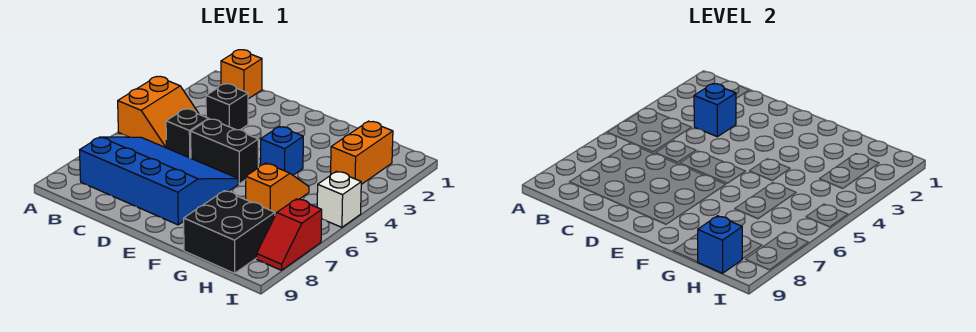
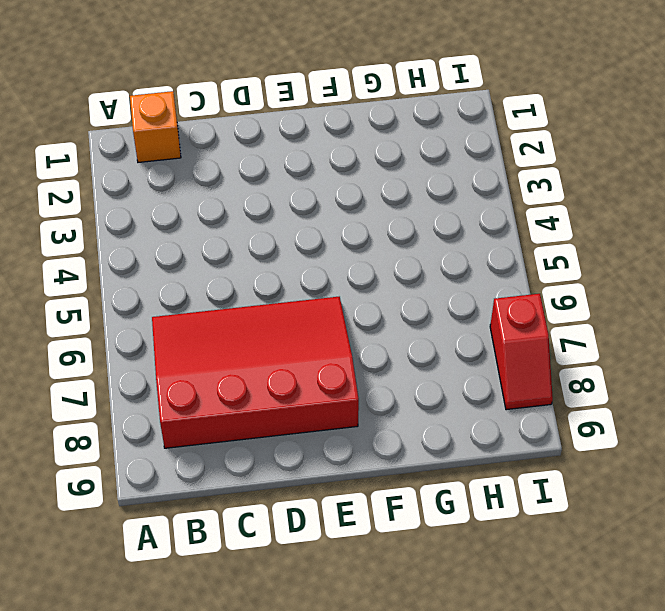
red slope B6:E8 level 1 top 8 -> blue slope B6:E8 level 1 top 8
none -> orange slope A4:B5 level 1 top A
none -> black brick C3 level 1
none -> black brick C5 level 1

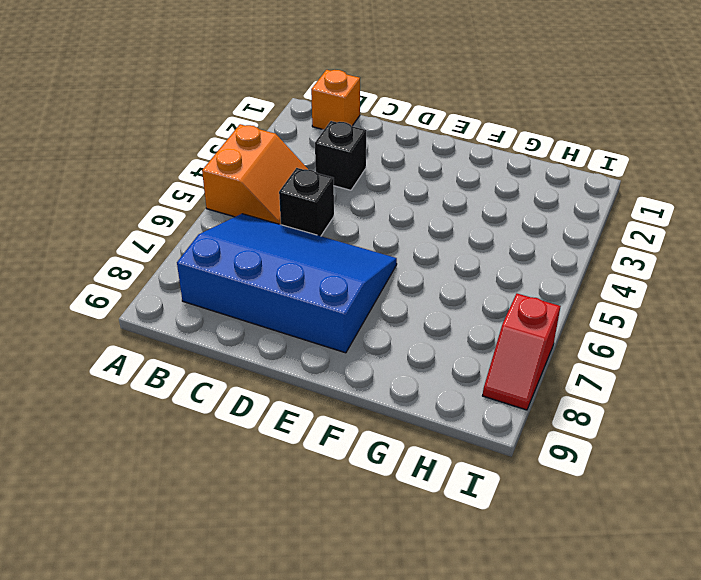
none -> black brick D5:E5 level 1
none -> blue brick F4 level 1
none -> orange slope G5:G6 level 1 top 6

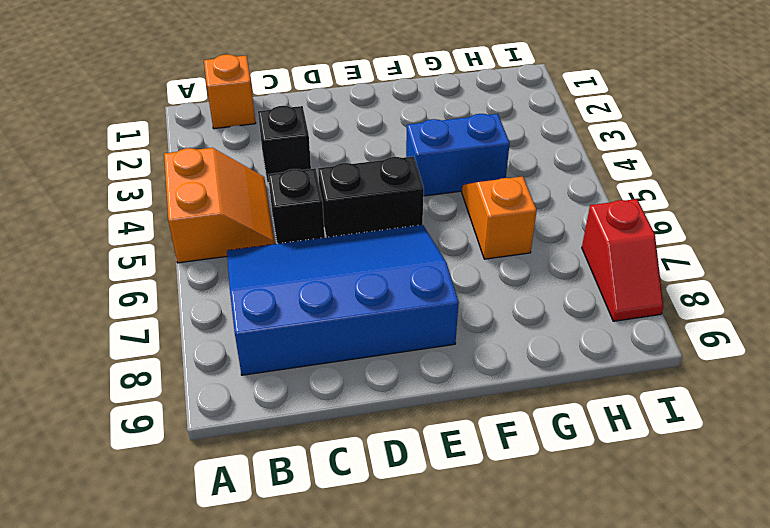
blue brick F4:G4 level 1 -> blue brick F4 level 1
none -> black brick G8:H9 level 1
none -> orange brick H2:H3 level 1
none -> white brick I5 level 1

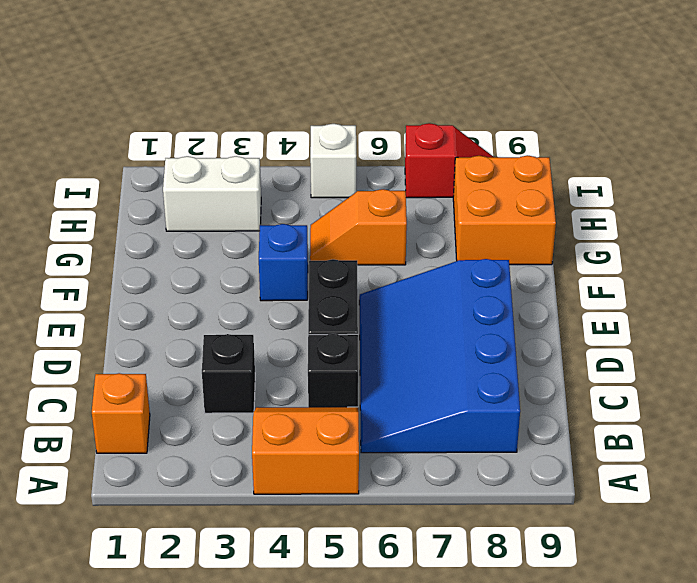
orange brick G8:H9 level 1 -> black brick G8:H9 level 1
white brick H2:H3 level 1 -> orange brick H2:H3 level 1
none -> blue brick C3 level 2
none -> blue brick H9 level 2

